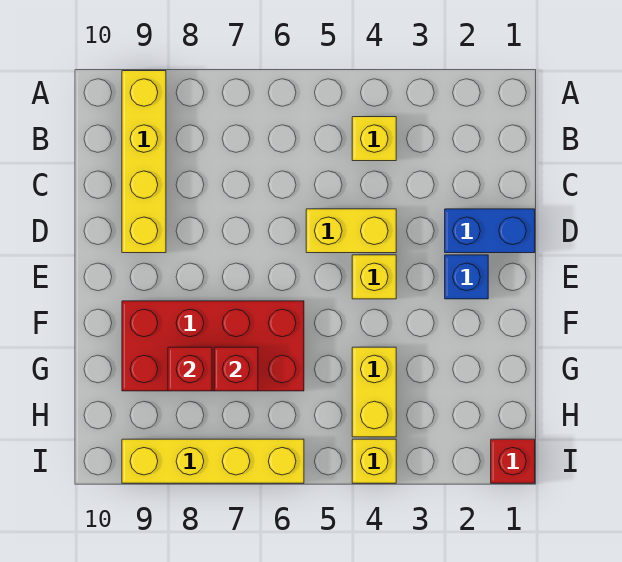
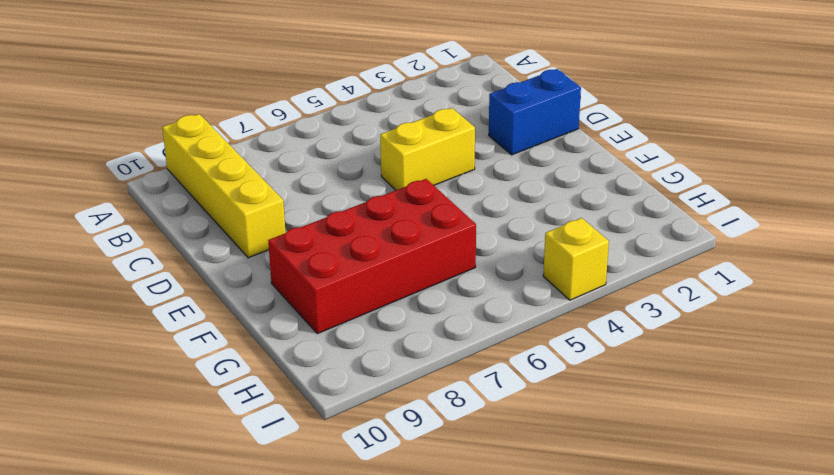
none -> yellow brick B4 level 1
none -> blue brick E2 level 1
none -> yellow brick E4 level 1

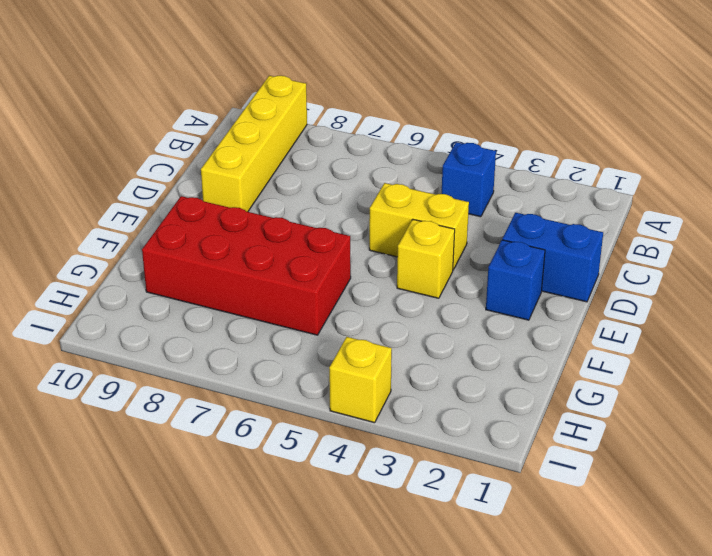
blue brick B4 level 1 -> yellow brick B4 level 1
none -> yellow brick G4:H4 level 1
none -> red brick I1 level 1
none -> yellow brick I6:I9 level 1

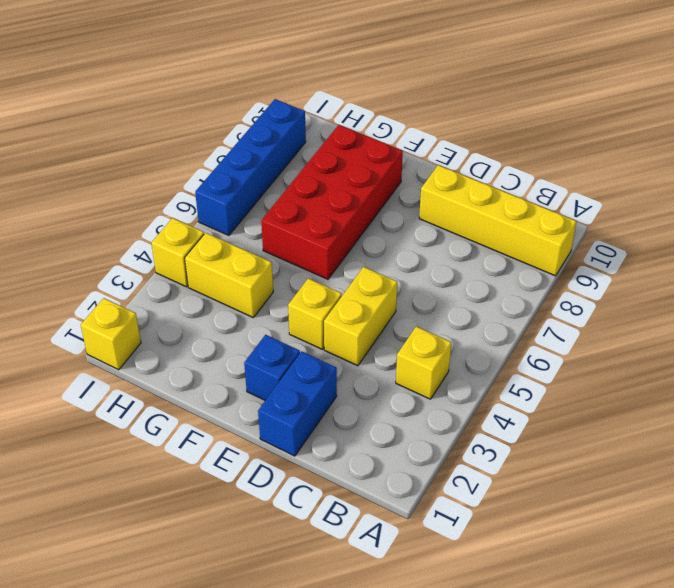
yellow brick I1 level 1 -> red brick I1 level 1
blue brick I6:I9 level 1 -> yellow brick I6:I9 level 1
none -> red brick G7 level 2
none -> red brick G8 level 2

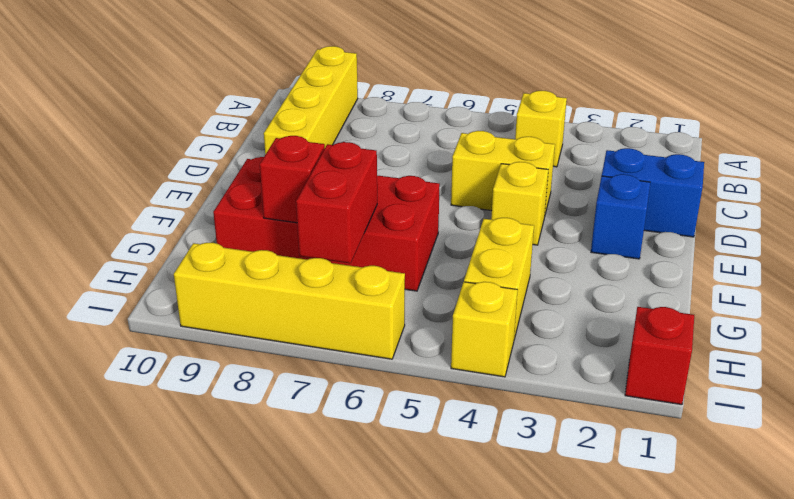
red brick G7:H7 level 2 -> red brick G7 level 2

